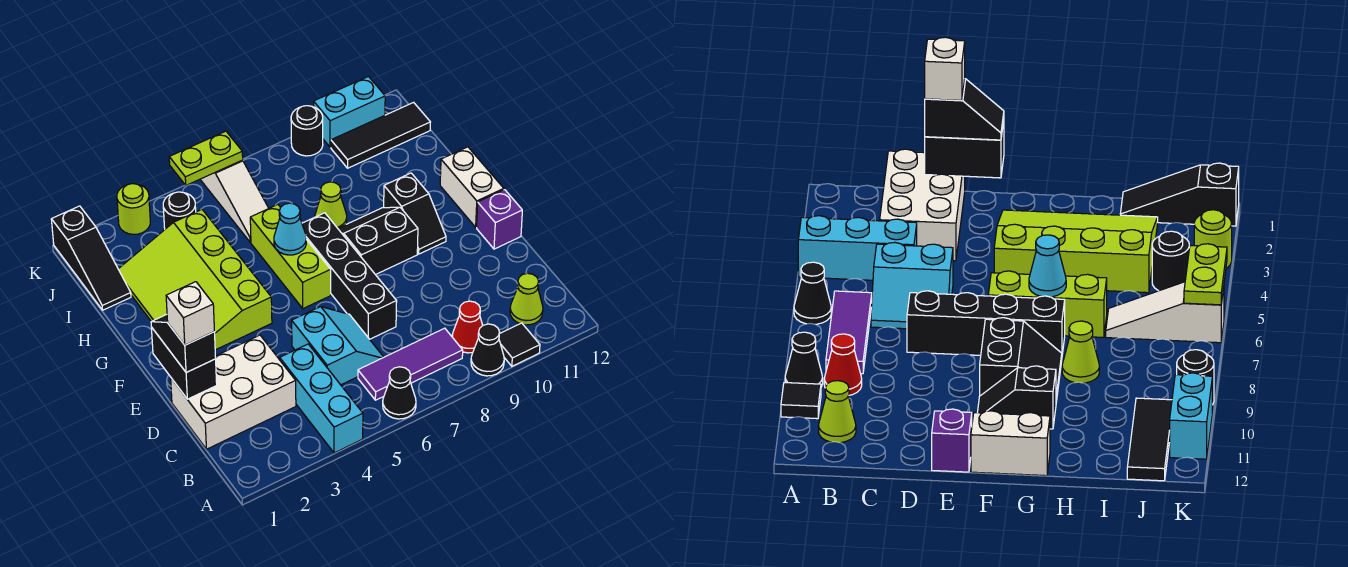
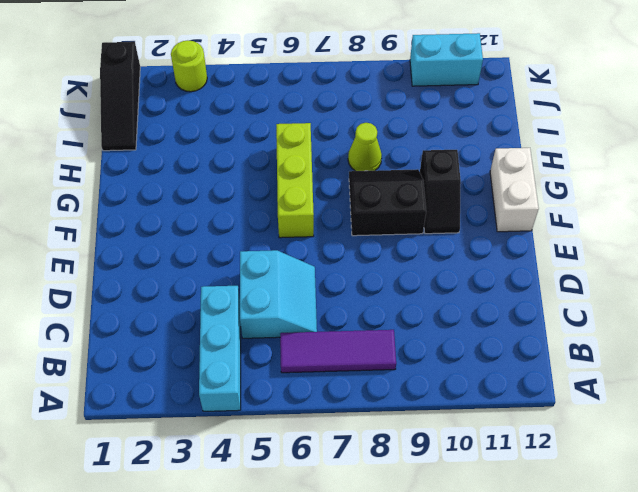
none -> black cone A6 level 1
none -> black cone A9 level 1
none -> black tile A10 level 1

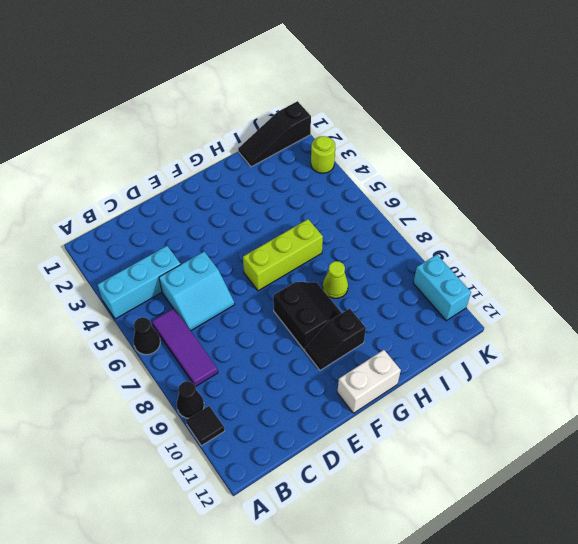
none -> red cone B9 level 1
none -> lime cone B11 level 1
none -> white brick C1:D3 level 1

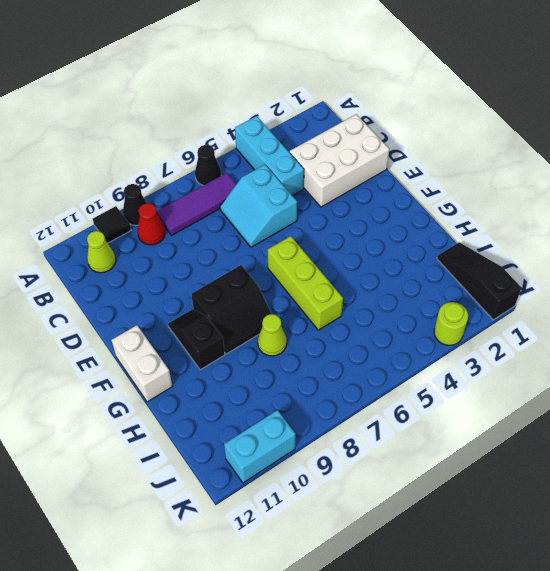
none -> black brick D7:G7 level 1
none -> purple brick E12 level 1
none -> lime slope F2:I4 level 1 top 4

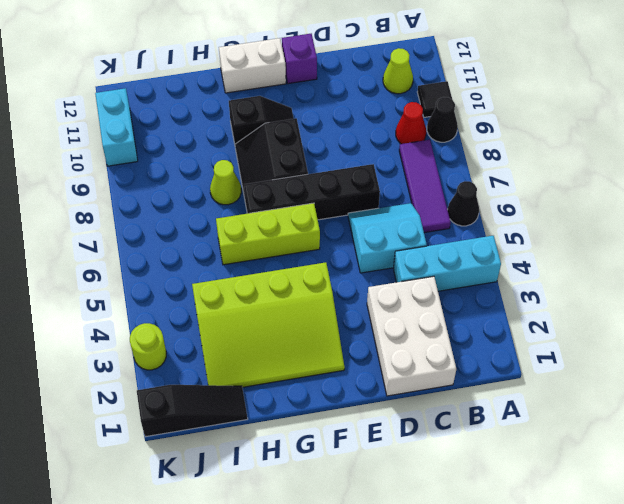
none -> white slope I6:K6 level 1 top K
none -> black round brick J4 level 1
none -> black tile J10:J12 level 1

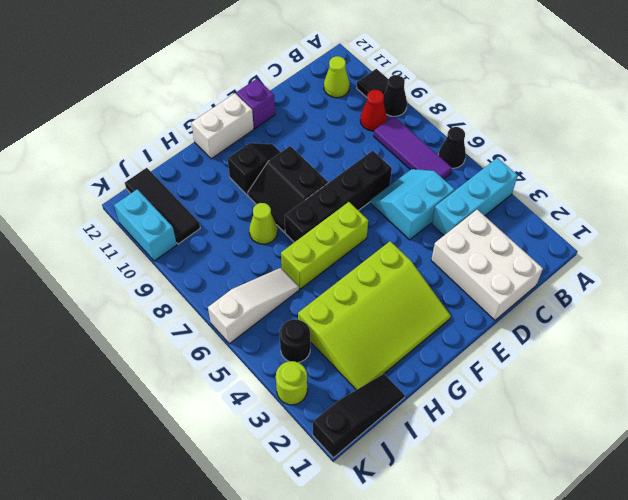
none -> black round brick K9 level 1
none -> black brick D1:E1 level 2
none -> cyan cone G6 level 2

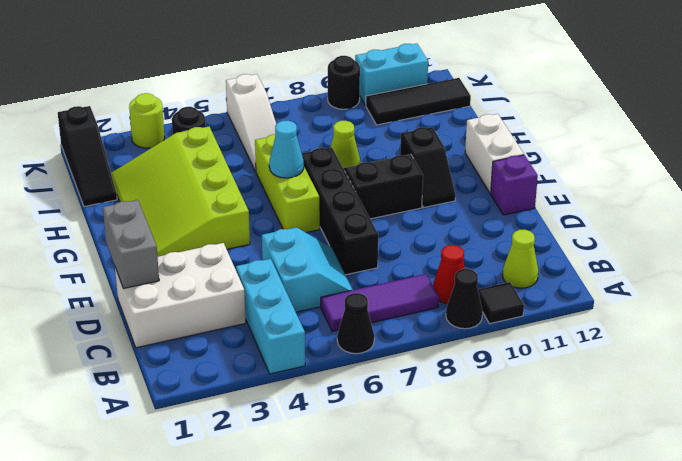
grey brick D1:E1 level 2 -> black brick D1:E1 level 2
none -> lime plate K5:K6 level 2
none -> black slope D1:E1 level 3 top D
none -> white brick D1 level 4

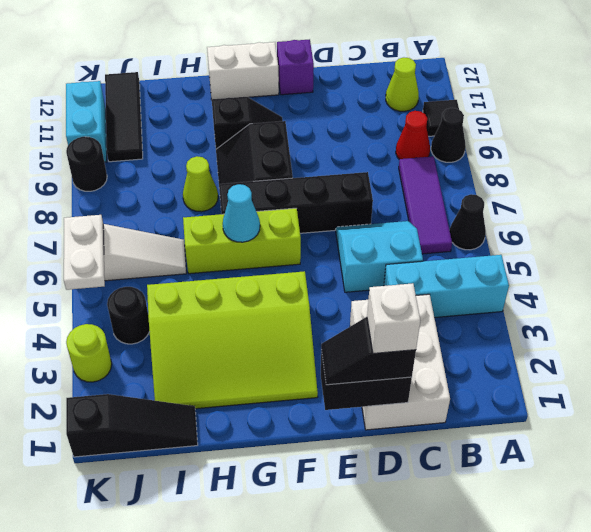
white plate K5:K6 level 2 -> lime plate K5:K6 level 2

